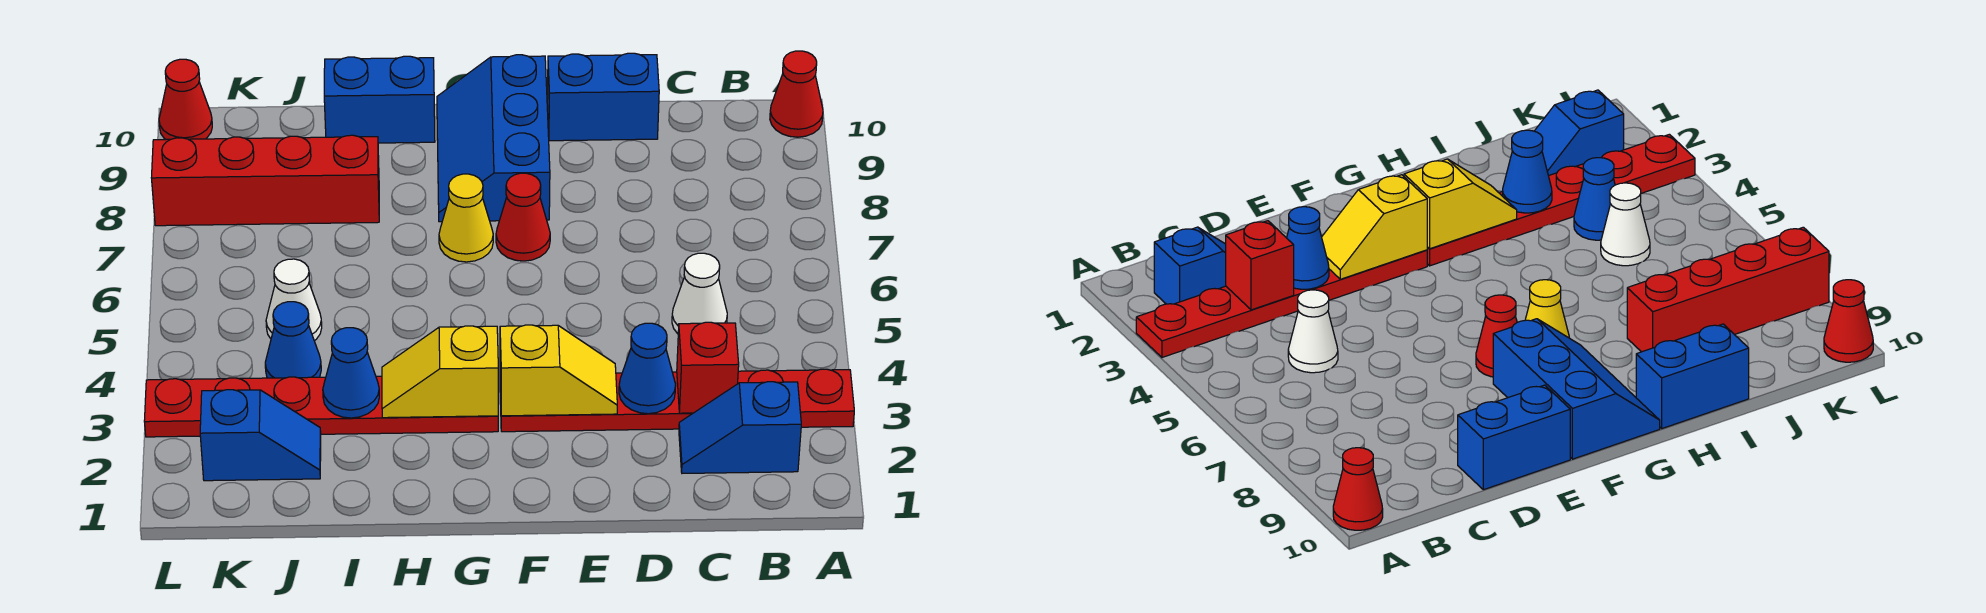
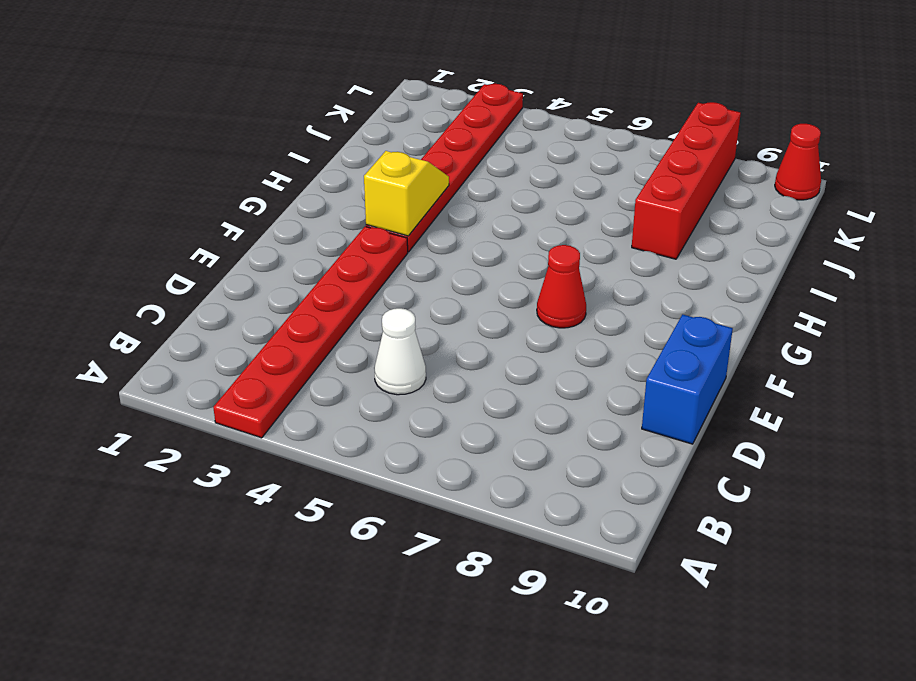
none -> red cone A10 level 1
none -> blue slope B2:C2 level 1 top B
none -> blue slope F8:G10 level 1 top F

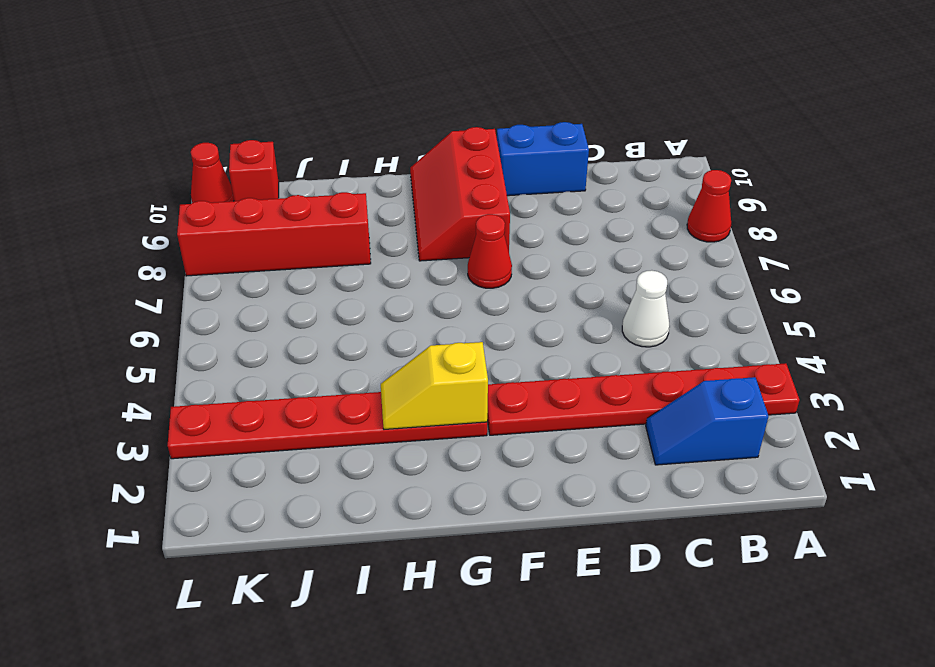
red cone A8 level 1 -> red cone A10 level 1
red slope F8:G10 level 1 top F -> blue slope F8:G10 level 1 top F
red brick K10 level 1 -> red brick C3 level 2
none -> yellow cone G7 level 1
none -> blue brick H10:I10 level 1
none -> blue slope J2:K2 level 1 top K

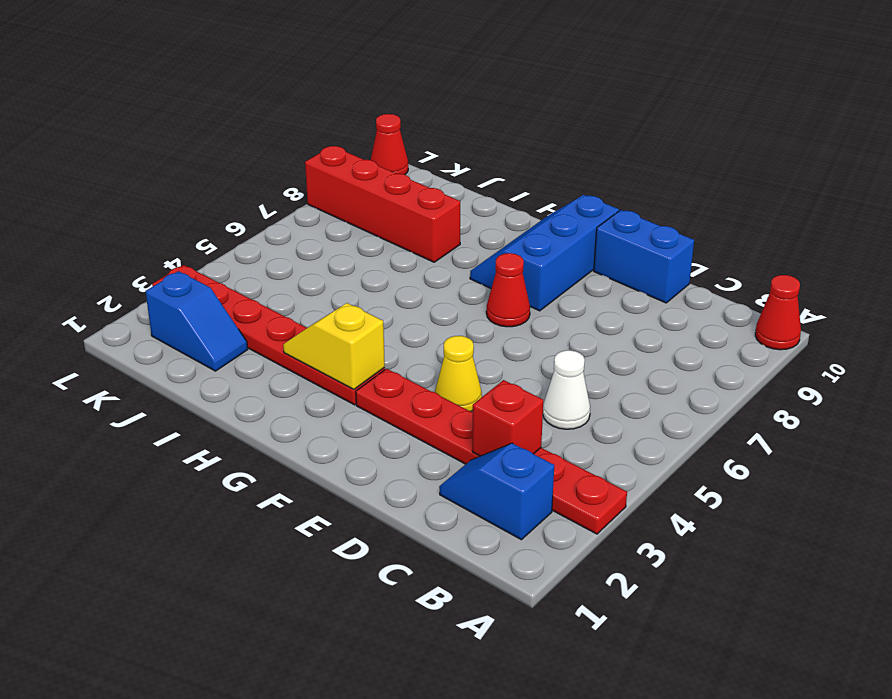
yellow cone E4 level 1 -> yellow cone G7 level 1
none -> blue brick H10:I10 level 1
none -> blue cone J4 level 1
none -> white cone J5 level 1

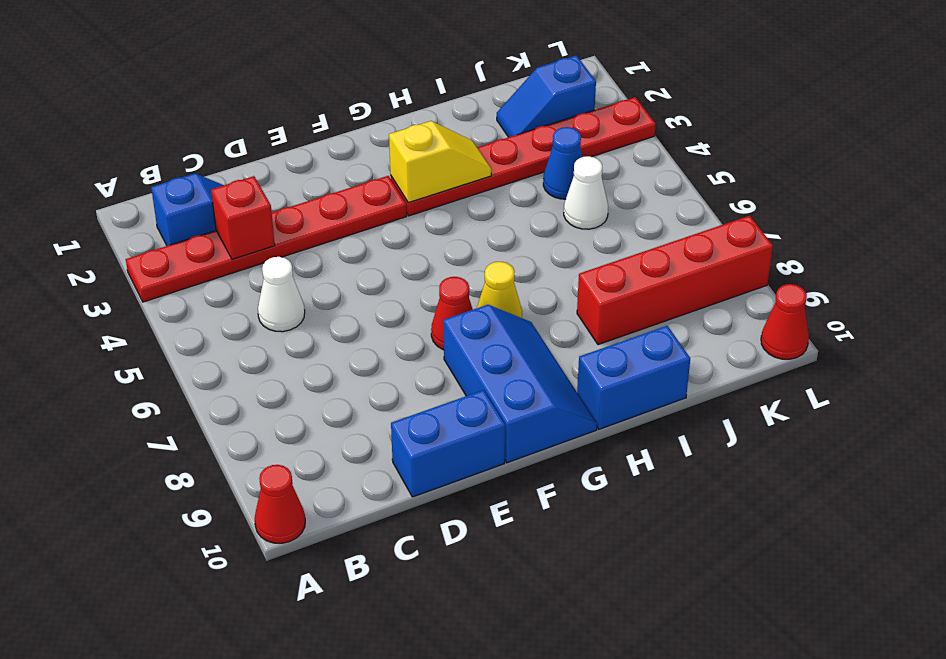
none -> blue cone D3 level 2
none -> yellow slope E3:F3 level 2 top F
none -> blue cone I3 level 2

